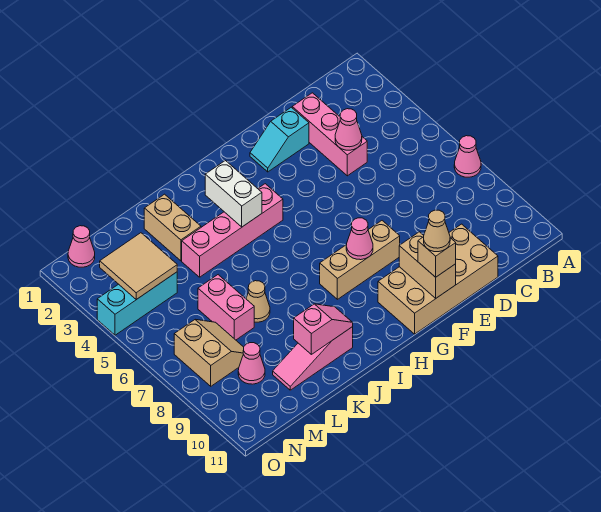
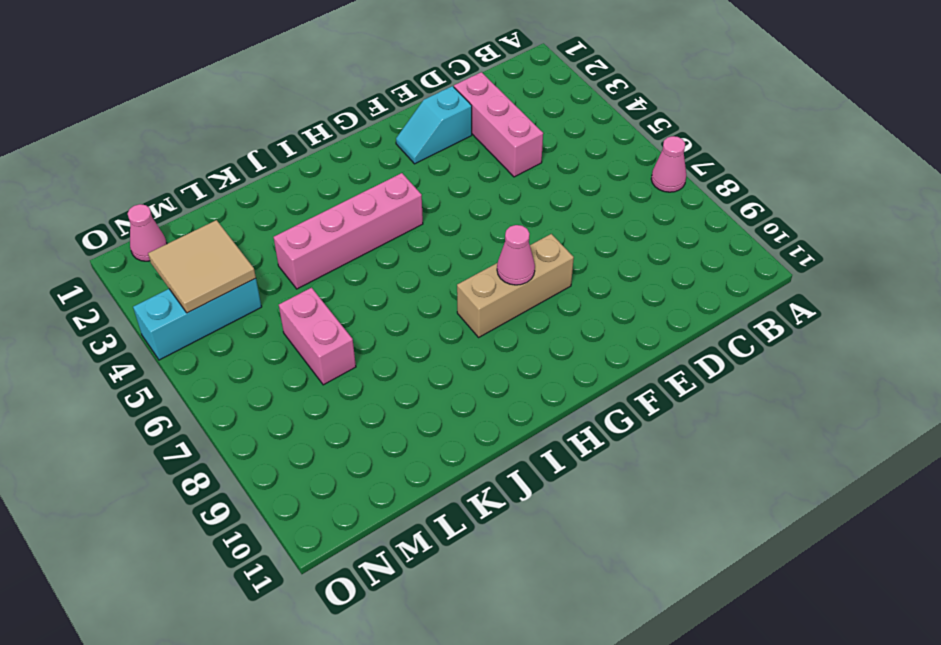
none -> tan brick D10:G11 level 1
none -> pink slope J10:L10 level 1 top J
none -> tan brick K2:K3 level 1

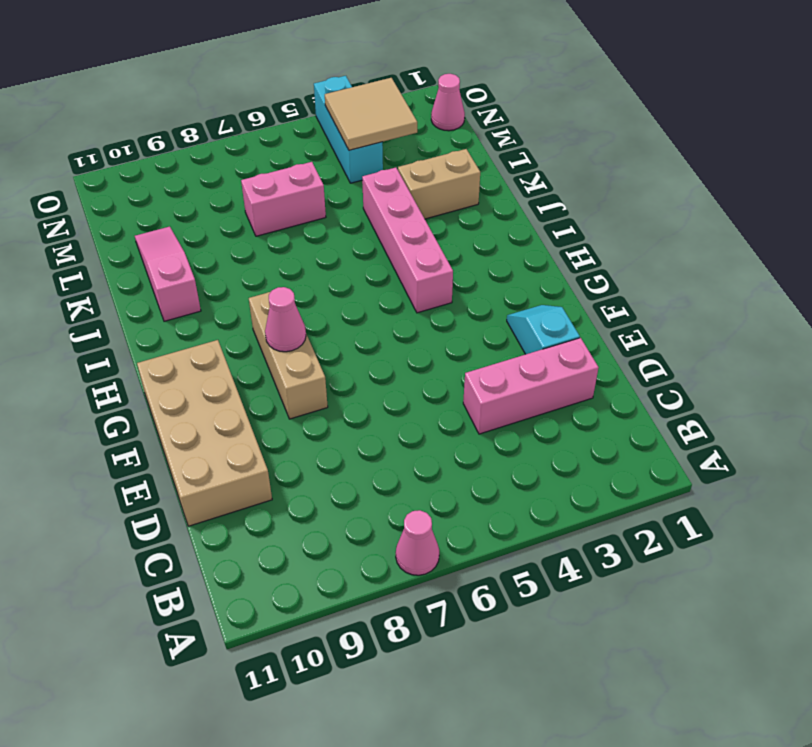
none -> tan cone K7 level 1
none -> tan slope M7:N8 level 1 top N
none -> pink cone M9 level 1

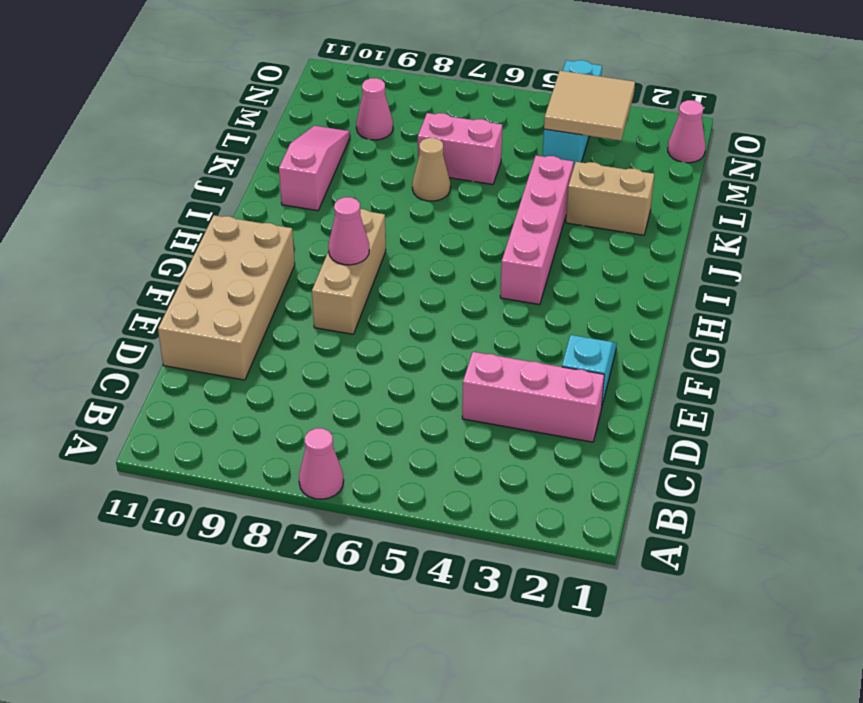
none -> tan slope M7:N8 level 1 top N
none -> pink cone D4 level 2
none -> tan brick F10:F11 level 2

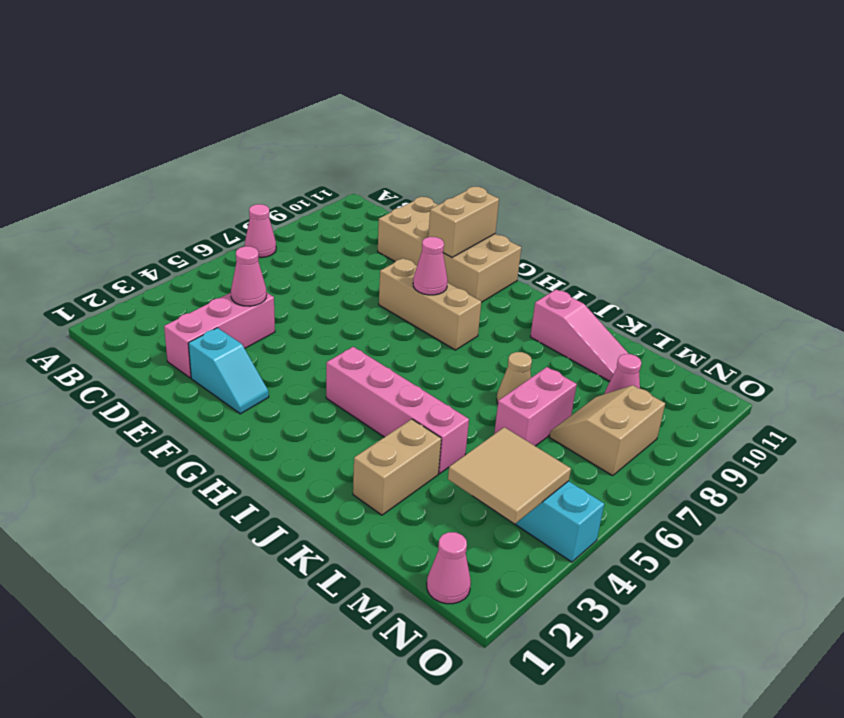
none -> white brick I3:I4 level 2
none -> pink slope J10:K10 level 2 top K
none -> tan brick F11 level 3

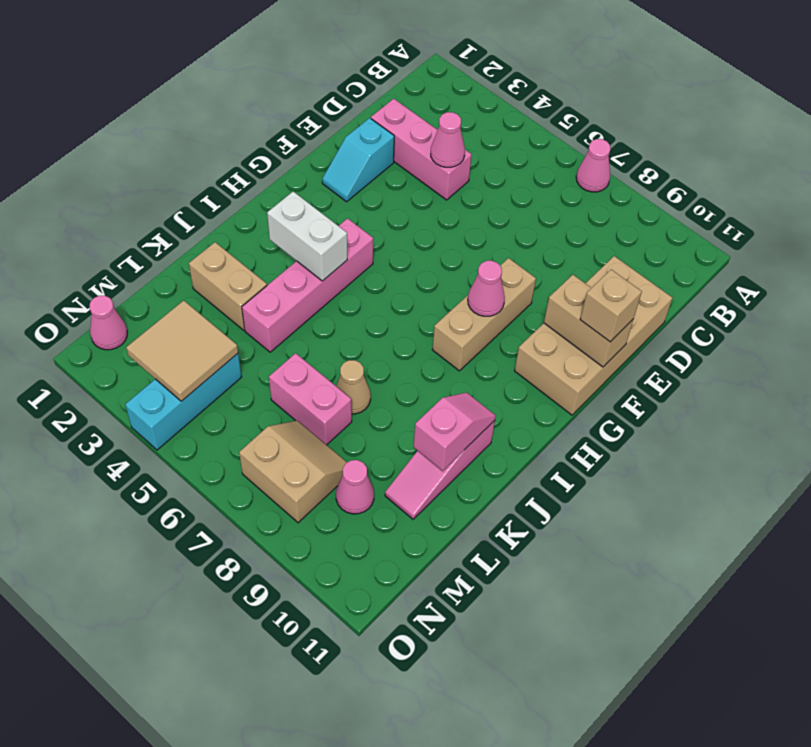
none -> tan cone F11 level 4

